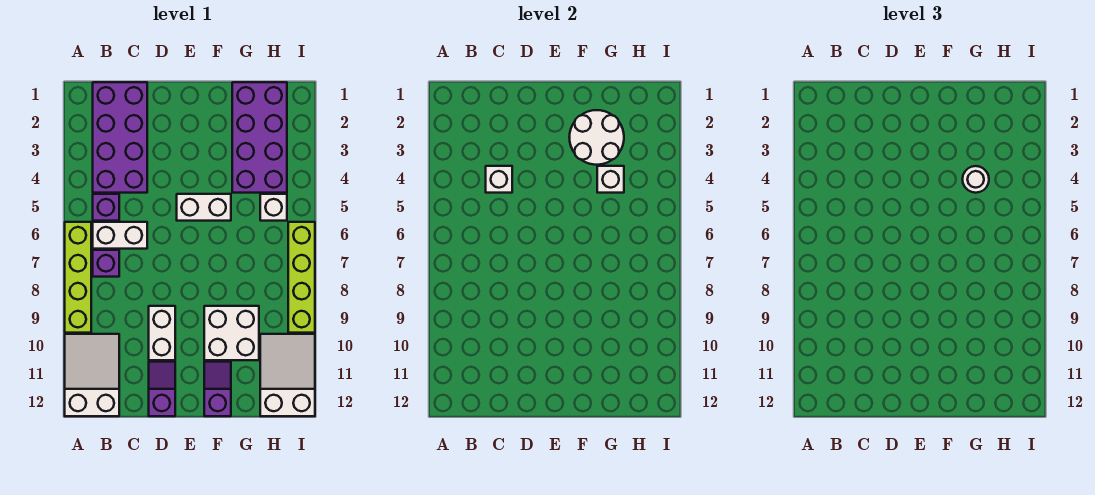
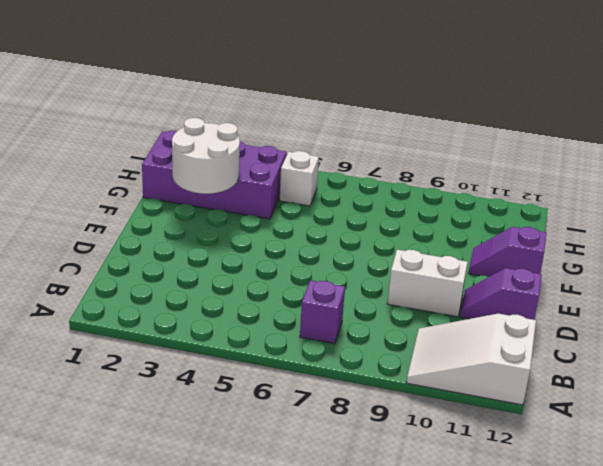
none -> lime brick A6:A9 level 1
none -> purple brick B1:C4 level 1
none -> purple brick B5 level 1

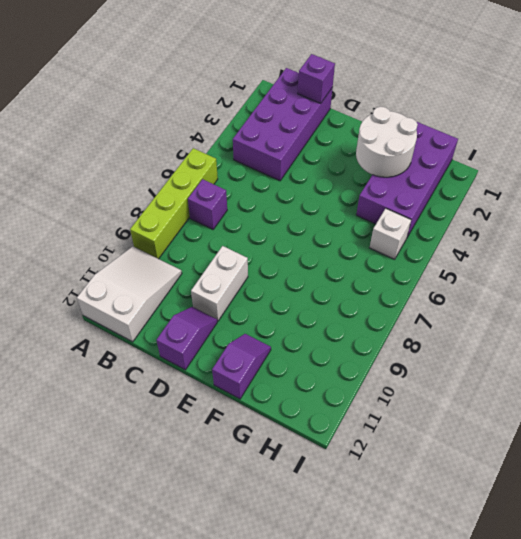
purple brick C1 level 2 -> purple brick B5 level 1
none -> white brick B6:C6 level 1
none -> white brick E5:F5 level 1
none -> white brick F9:G10 level 1

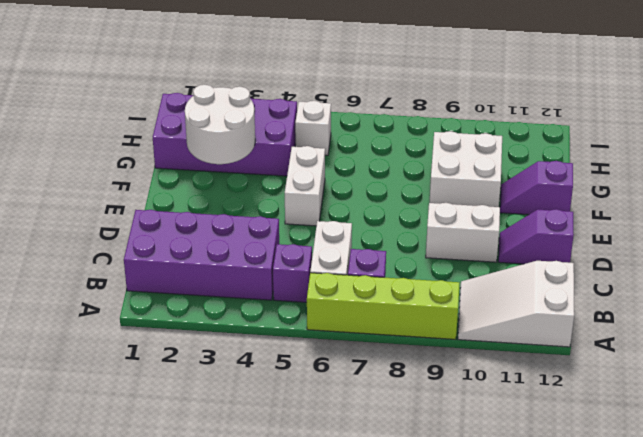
none -> white slope H10:I12 level 1 top 12
none -> lime brick I6:I9 level 1
none -> white brick C4 level 2

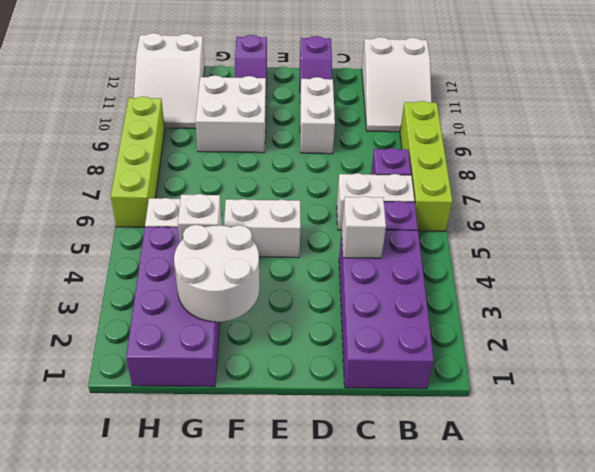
none -> white round brick G4 level 3

